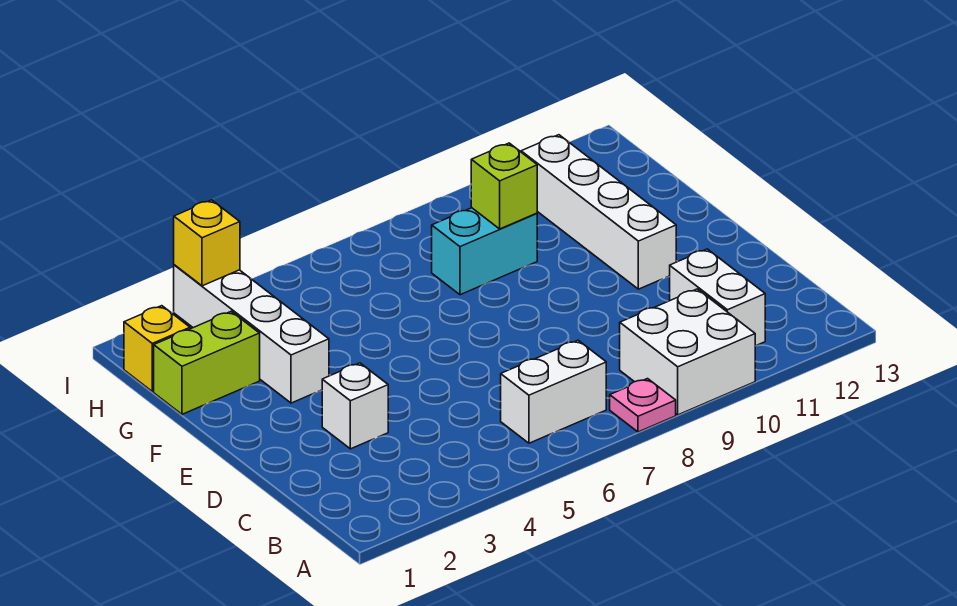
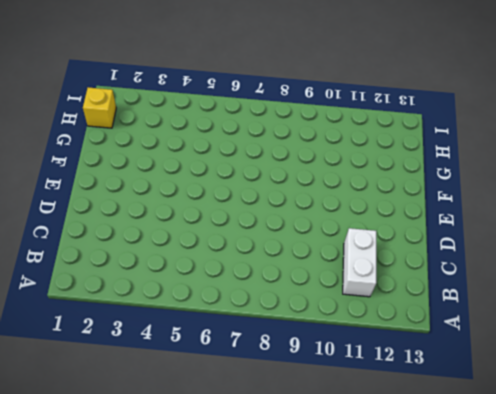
none -> pink plate A8 level 1
none -> white brick A9:B10 level 1
none -> white brick B6:B7 level 1

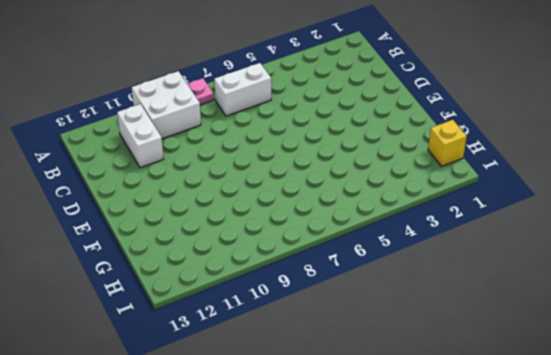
none -> white brick D3 level 1
none -> white brick E11:H11 level 1
none -> white brick F3:I3 level 1

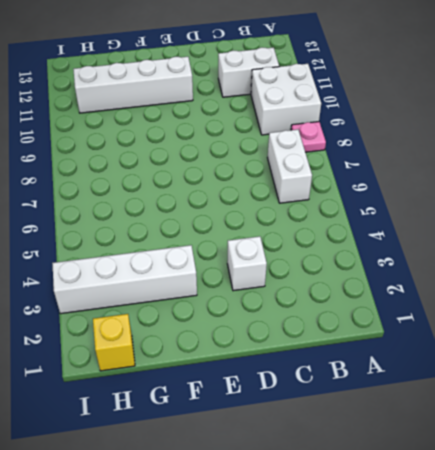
none -> lime brick G1:G2 level 1
none -> cyan brick G8:G9 level 1
none -> lime brick G9 level 2

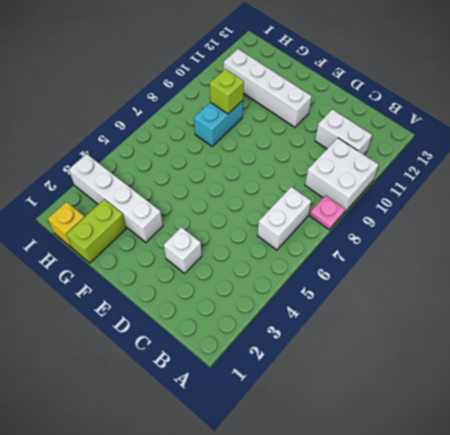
none -> yellow brick I3 level 2

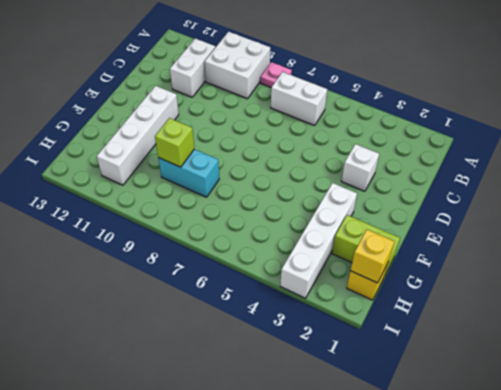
yellow brick H1 level 2 -> yellow brick I3 level 2

